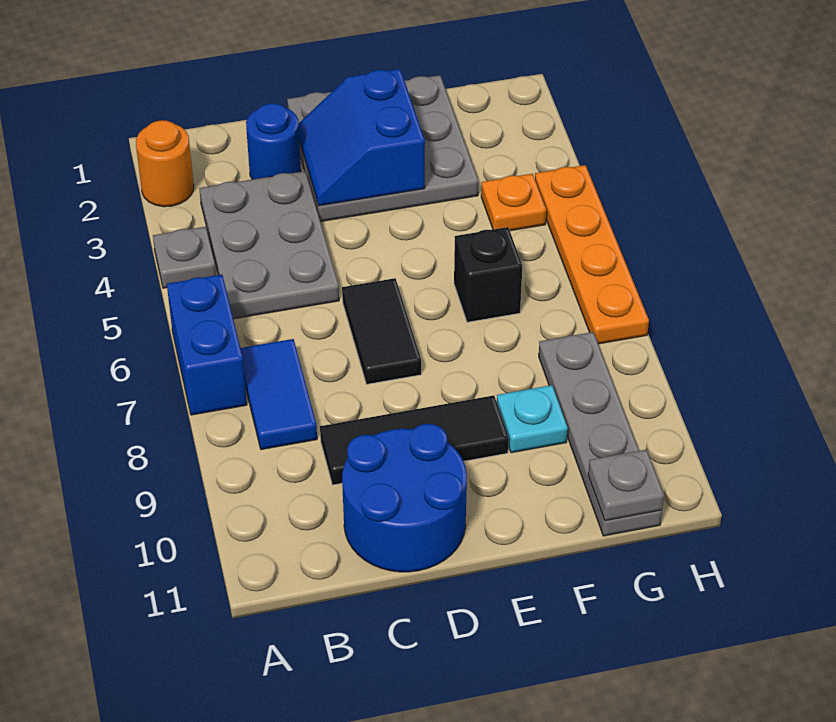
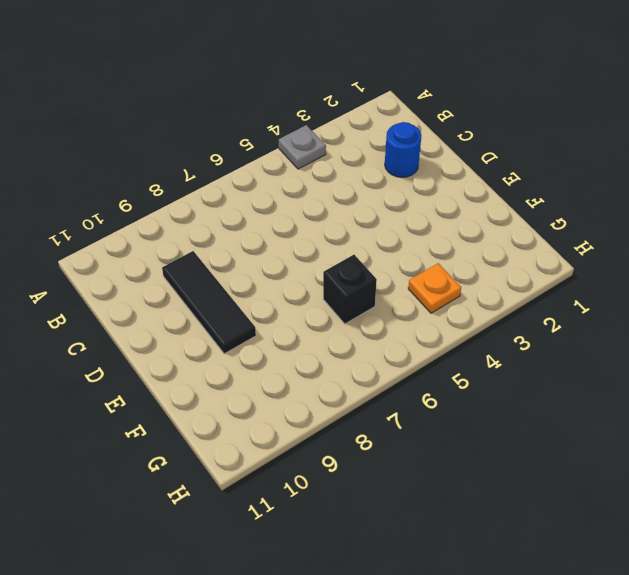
none -> orange round brick A2 level 1
none -> blue brick A6:A7 level 1
none -> grey plate B3:C5 level 1

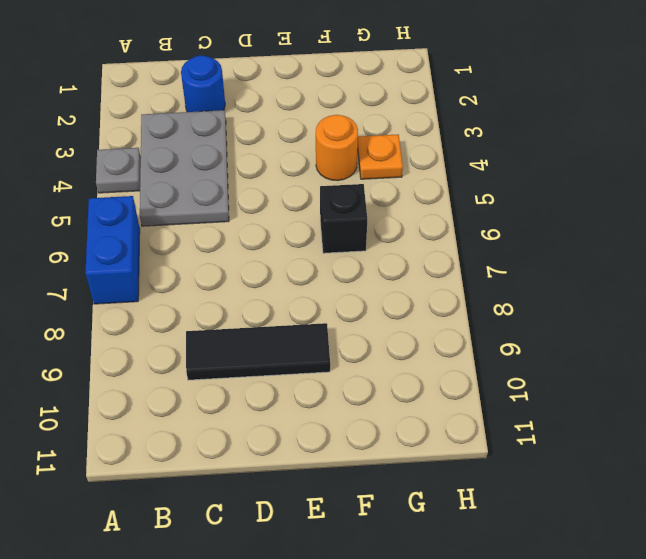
orange round brick F4 level 1 -> orange round brick A2 level 1
none -> blue tile B7:B8 level 1
none -> blue round brick C10:D11 level 1
none -> grey plate D1:F3 level 1

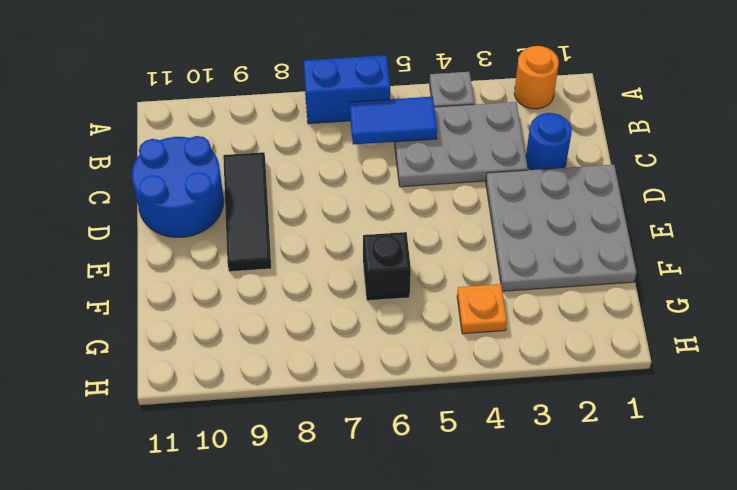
blue tile B5:B6 level 2 -> blue tile B7:B8 level 1
none -> black tile D6:D7 level 1
none -> cyan plate F9 level 1
none -> grey plate G8:G11 level 1

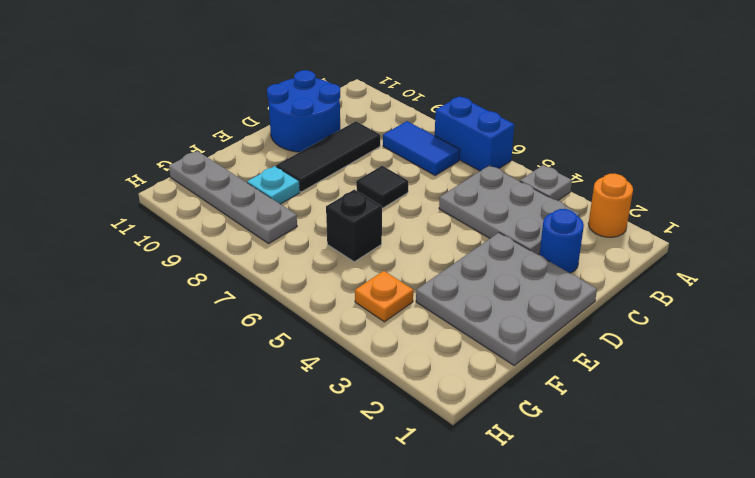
black tile D7 level 1 -> black tile D6:D7 level 1
none -> orange plate H4:H7 level 1
none -> blue slope D2:E3 level 2 top E
none -> grey plate G11 level 2

